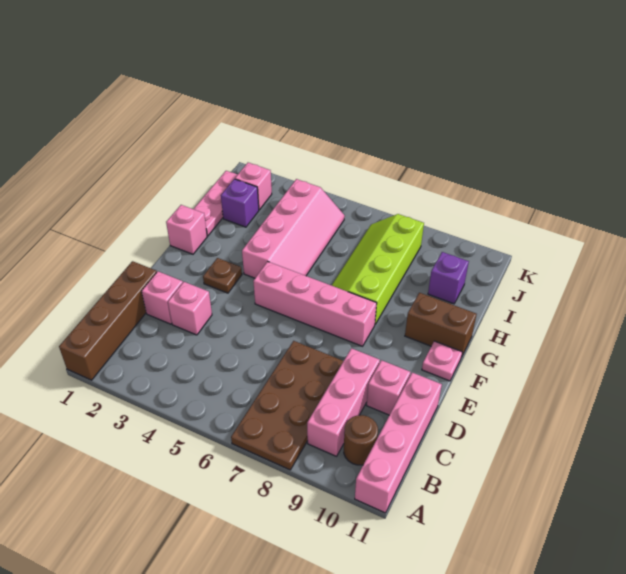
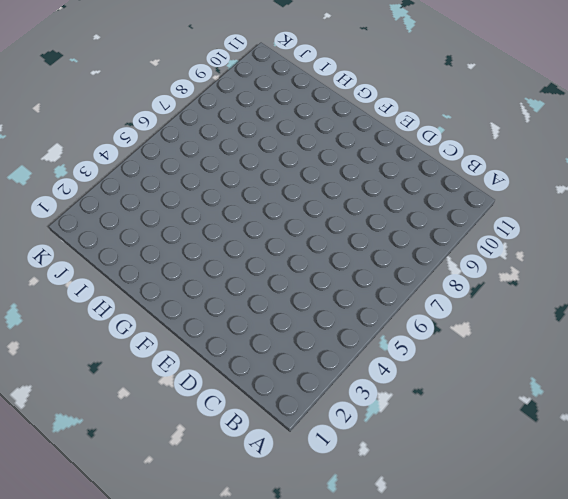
none -> brown brick A1:D1 level 1
none -> brown plate A7:D8 level 1
none -> pink brick A11:D11 level 1

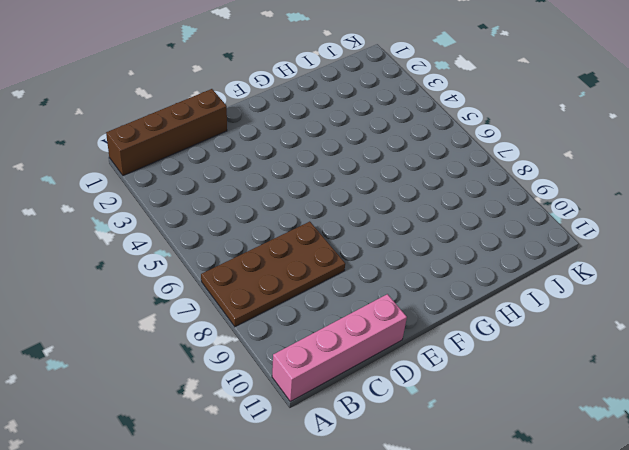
none -> pink brick B9:D9 level 1
none -> brown round brick B10 level 1
none -> pink brick D2 level 1

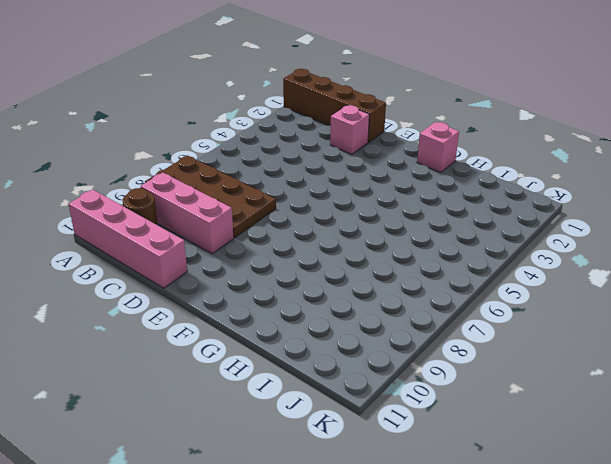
none -> pink brick D3 level 1
none -> pink brick D10 level 1
none -> brown plate F3 level 1

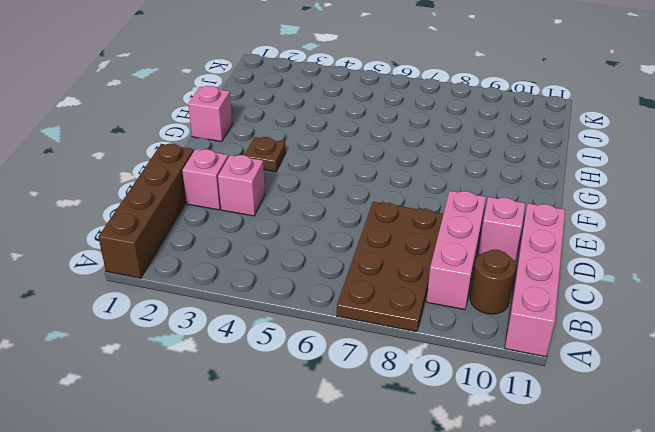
none -> pink brick F5:F8 level 1
none -> pink plate F11 level 1
none -> pink slope G4:J5 level 1 top 4

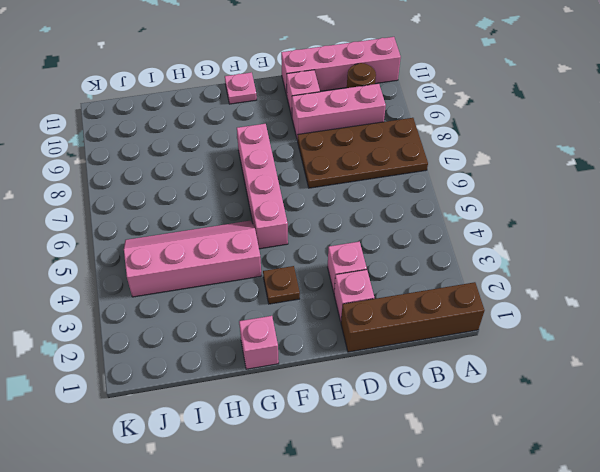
none -> lime slope G7:J8 level 1 top 8
none -> brown brick G10:G11 level 1
none -> pink plate H1:J1 level 1

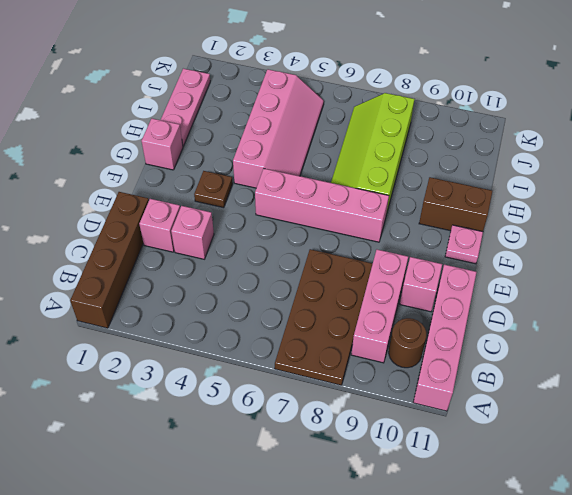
none -> purple brick I2 level 1
none -> purple brick I10 level 1
none -> pink brick J2 level 1

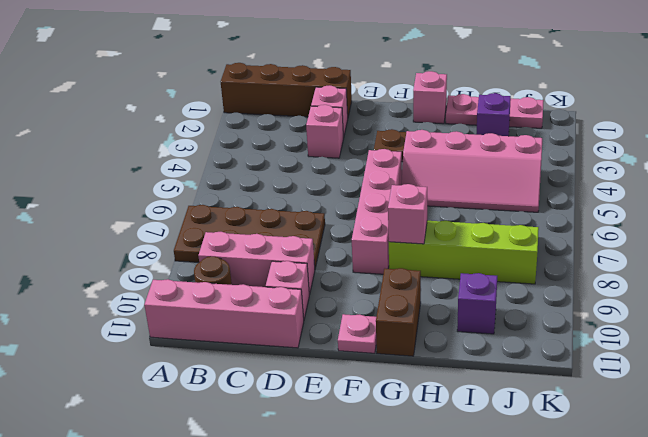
pink brick G8 level 2 -> pink brick J2 level 1

